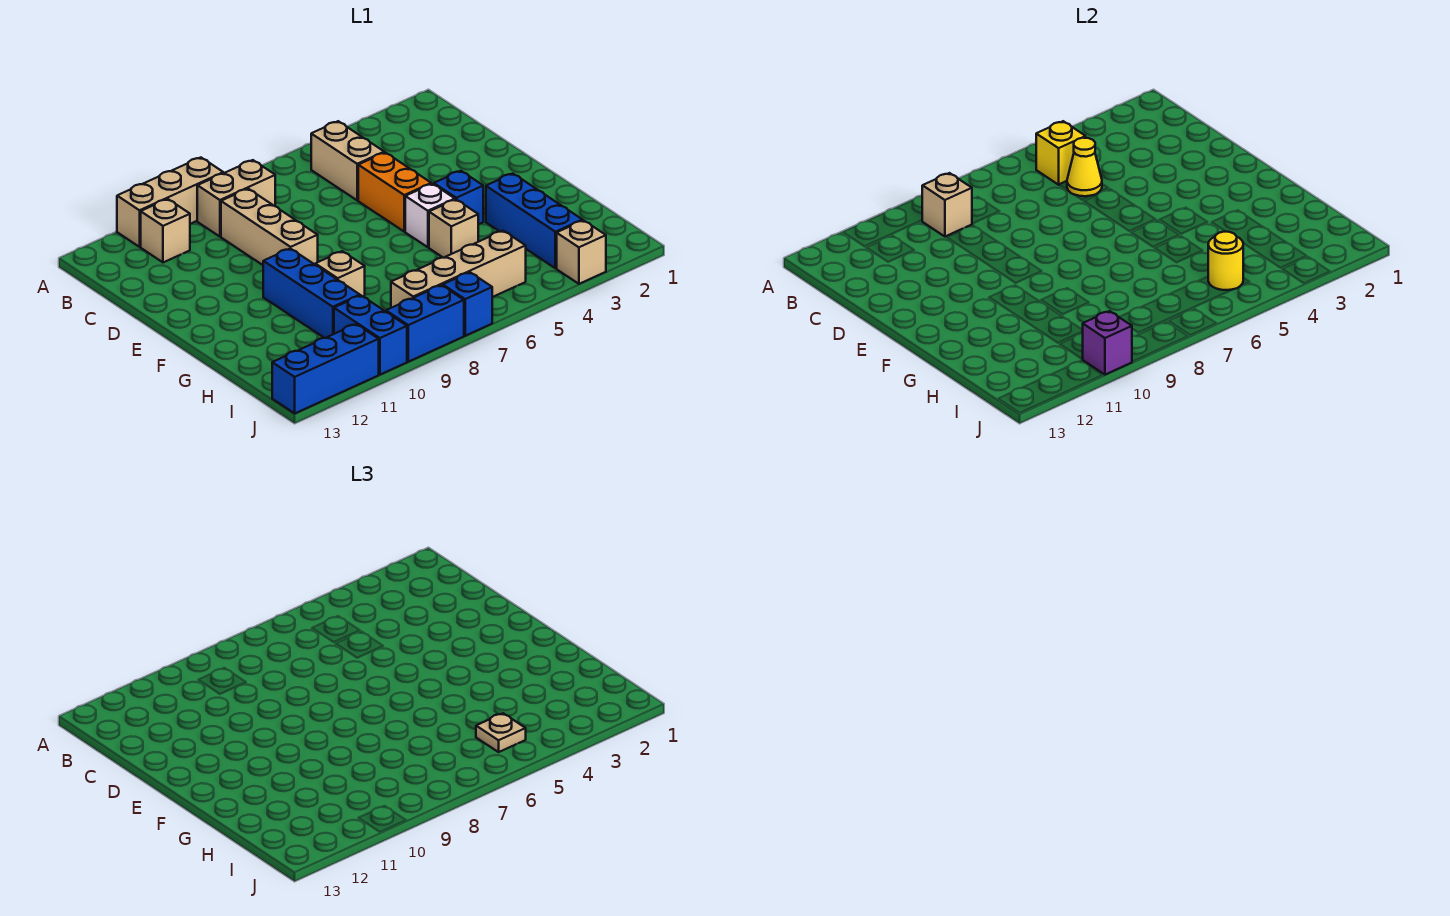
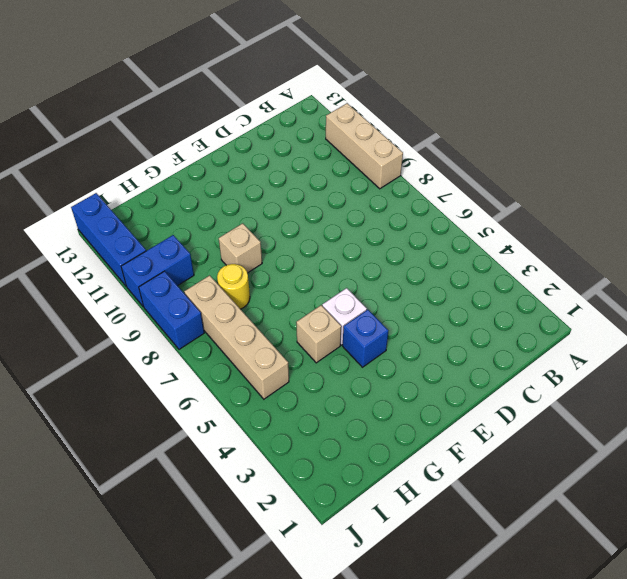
yellow round brick H8 level 1 -> yellow round brick I5 level 2
none -> tan brick B5:C5 level 1
none -> tan brick B8:B9 level 1
none -> tan brick B11 level 1

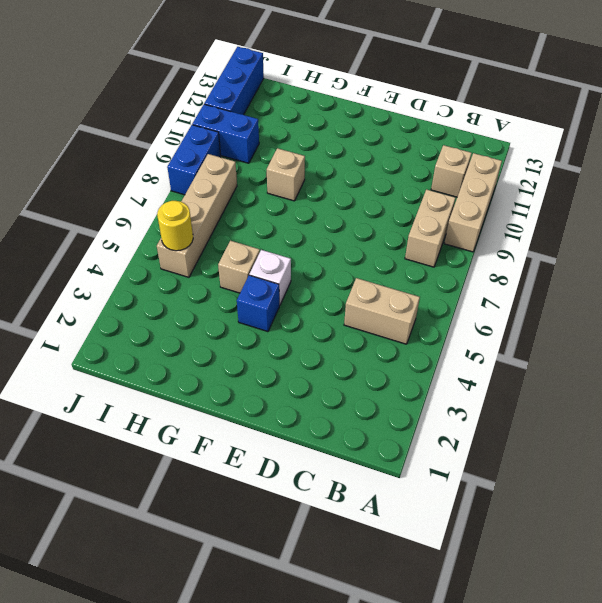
none -> tan brick C9:E9 level 1
none -> orange brick D5:E5 level 1
none -> blue brick F10:H10 level 1

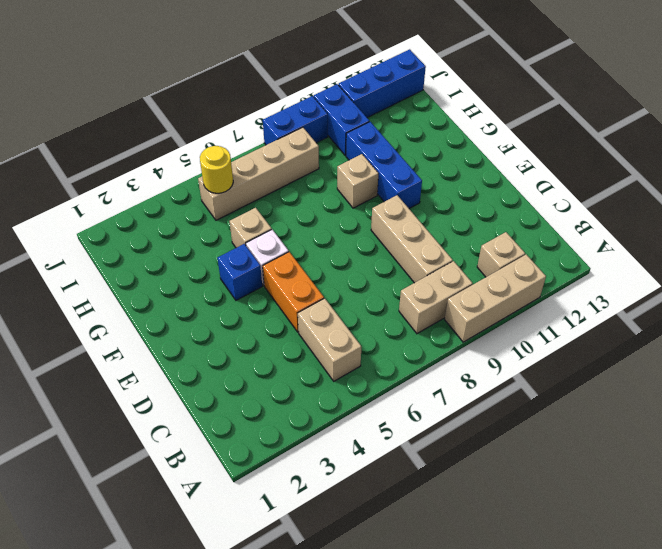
none -> blue brick G3:I3 level 1
none -> tan brick J3 level 1
none -> blue brick J7 level 1

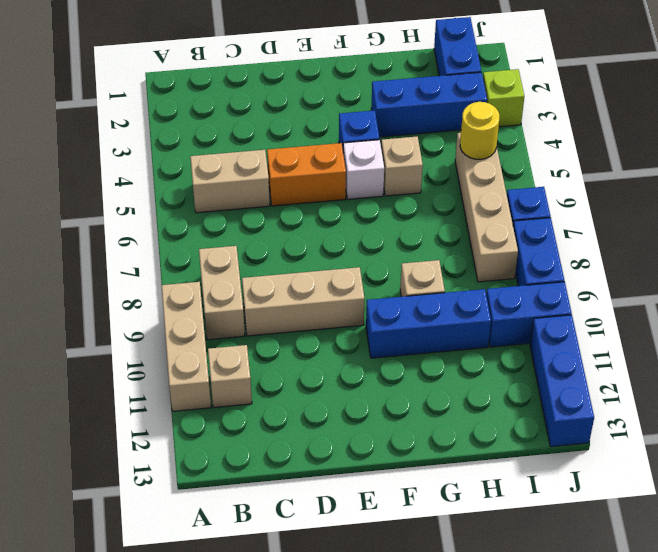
blue brick I1:I2 level 1 -> none
lime brick J3 level 1 -> tan brick J3 level 1
none -> yellow brick B5 level 2
none -> tan brick B9 level 2
none -> yellow cone C5 level 2

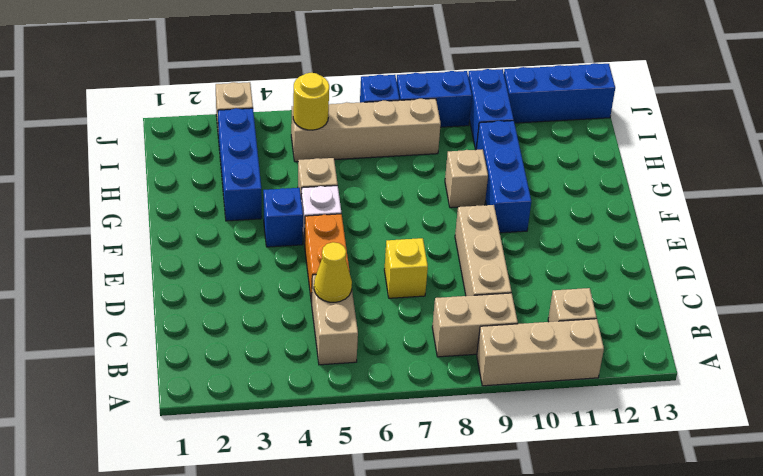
yellow brick D7 level 1 -> yellow brick B5 level 2
none -> tan brick B9 level 2
none -> purple brick J10 level 2
none -> tan plate I5 level 3

